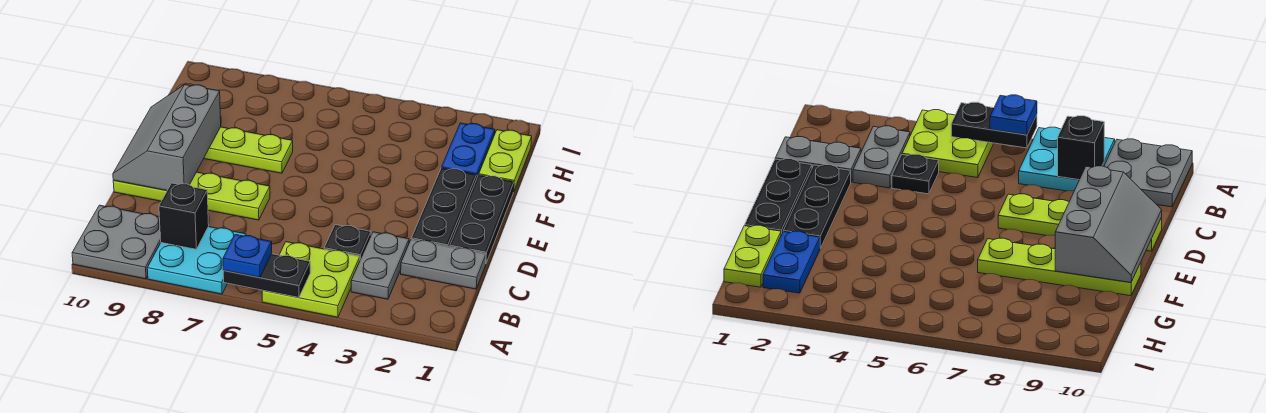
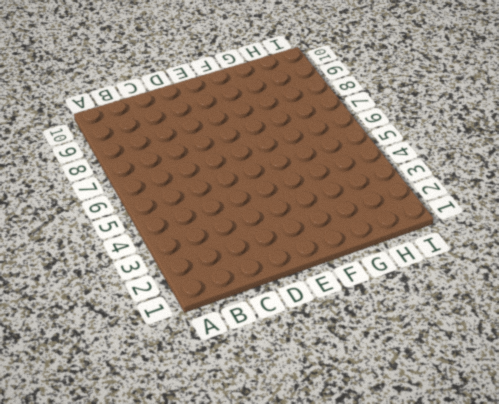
none -> lime plate A4:B5 level 1
none -> cyan plate A7:B8 level 1
none -> grey plate A9:B10 level 1

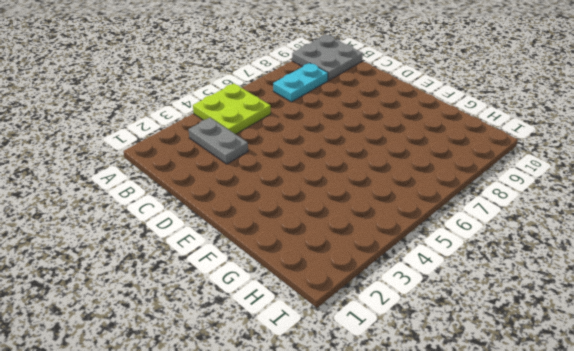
cyan plate B7:B8 level 1 -> cyan plate A7:B8 level 1
none -> grey plate C1:C2 level 1
none -> black plate C4 level 1
none -> black plate D1:F1 level 1

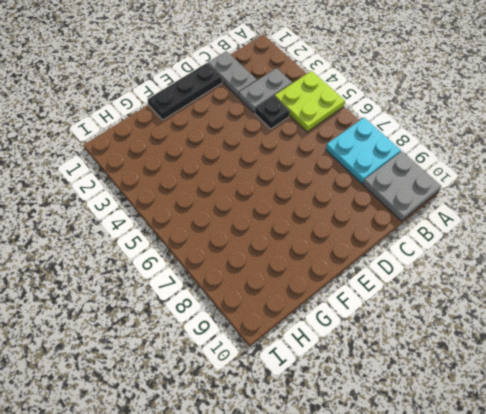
none -> black plate D2:F2 level 1
none -> lime plate D7:D10 level 1
none -> lime plate F7:F10 level 1

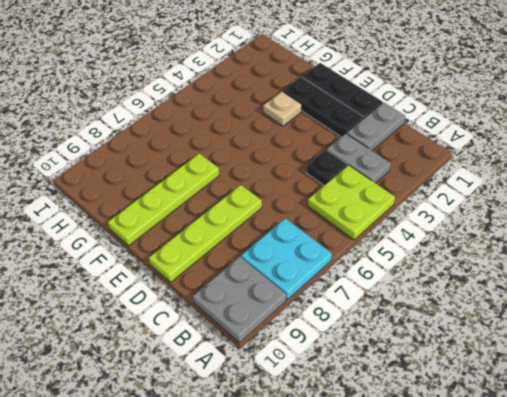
tan plate F3 level 1 -> none
none -> lime plate G1:H1 level 1
none -> blue plate G2:H2 level 1
none -> black plate A5:A6 level 2

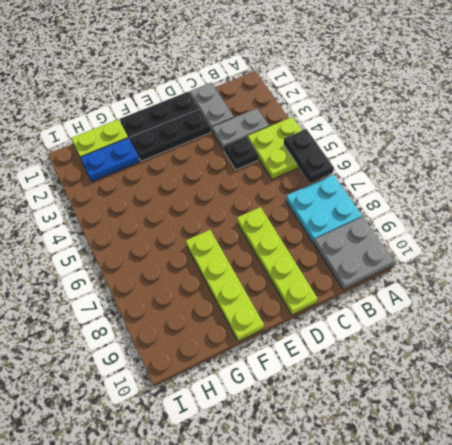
none -> black brick B8 level 2
none -> grey slope D9:F10 level 2 top 9
none -> blue plate A6 level 3

